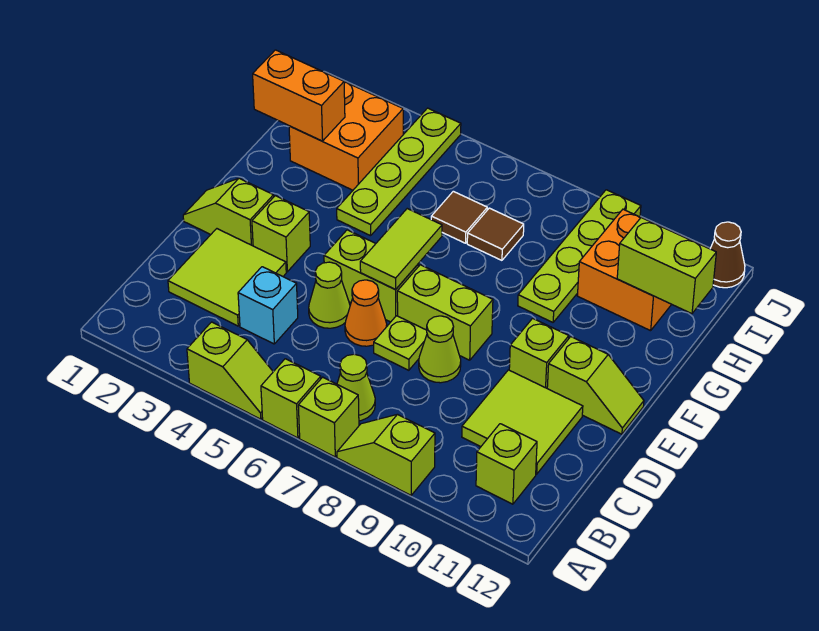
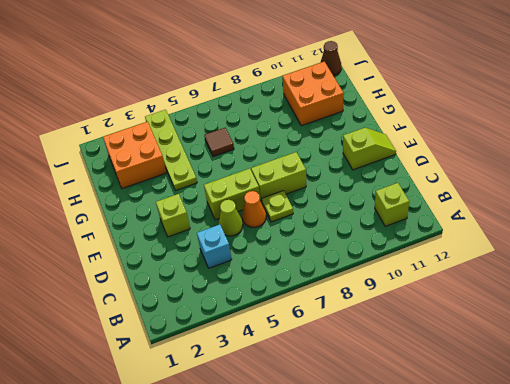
none -> lime slope A4:A5 level 1 top 4
none -> lime brick A6 level 1
none -> lime brick A7 level 1

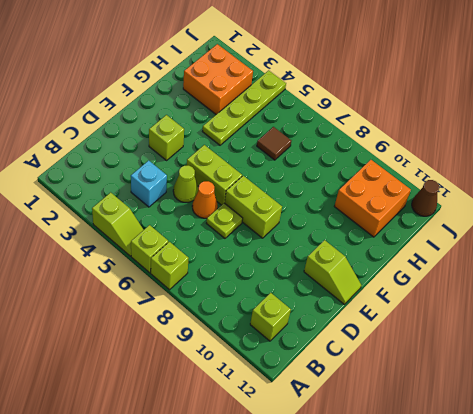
none -> lime slope A8:A9 level 1 top 9
none -> lime cone B7 level 1
none -> lime tile C2:D3 level 1

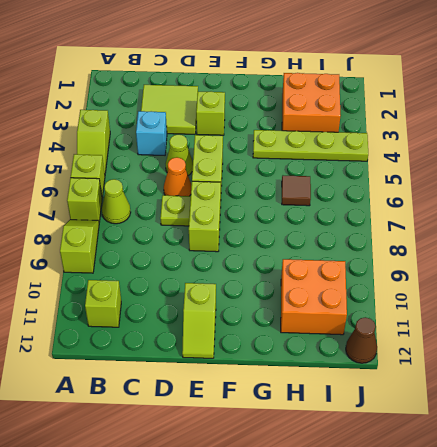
none -> lime tile C10:D11 level 1
none -> lime cone D8 level 1
none -> lime slope E1:E2 level 1 top 2

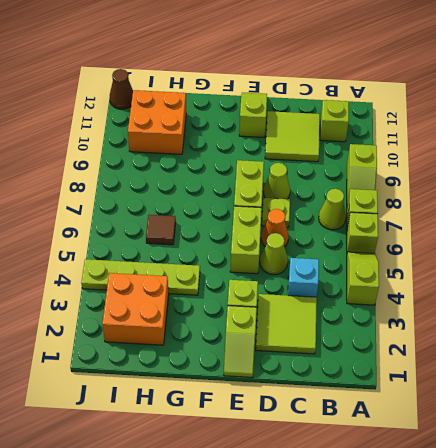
none -> lime brick E10 level 1
none -> lime plate G9:J9 level 1
none -> brown tile H7 level 1

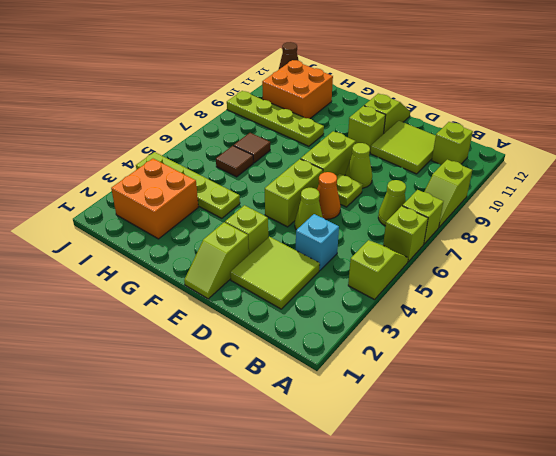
none -> lime tile E6:F6 level 2
none -> orange brick H1:H2 level 2
none -> lime brick H11:H12 level 2

